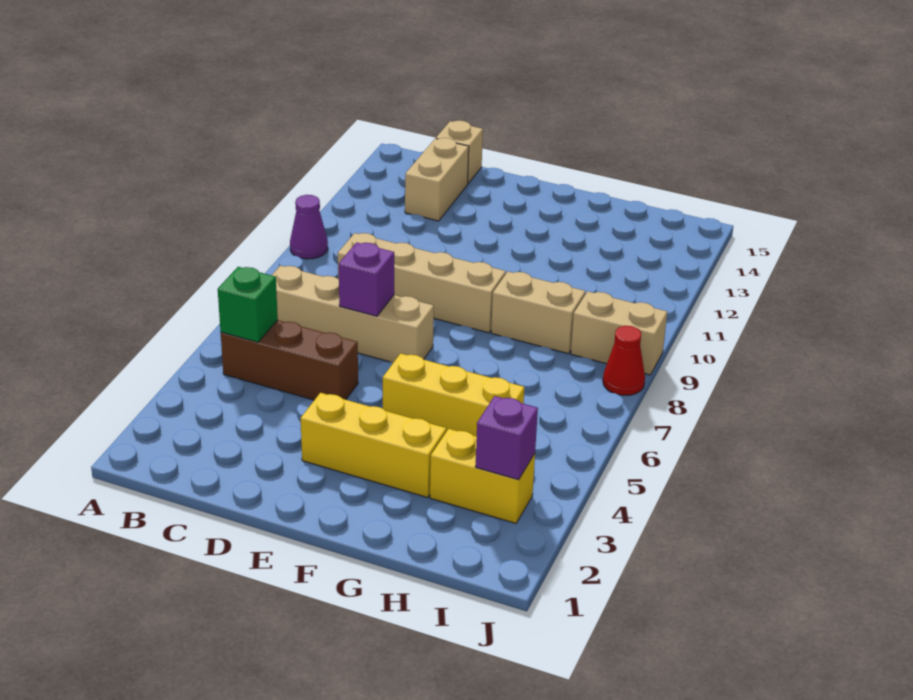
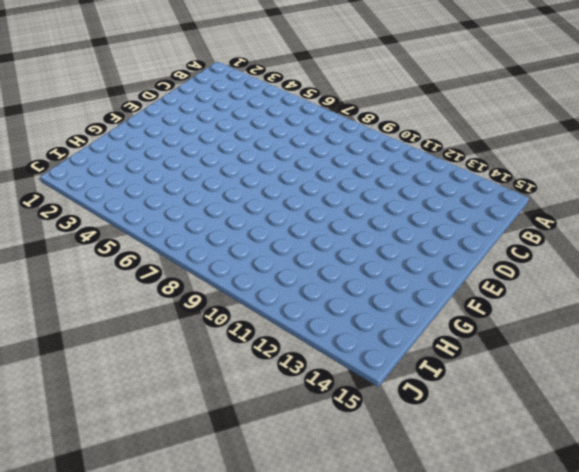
none -> purple cone A10 level 1
none -> brown brick B5:D5 level 1
none -> tan brick B7:E7 level 1

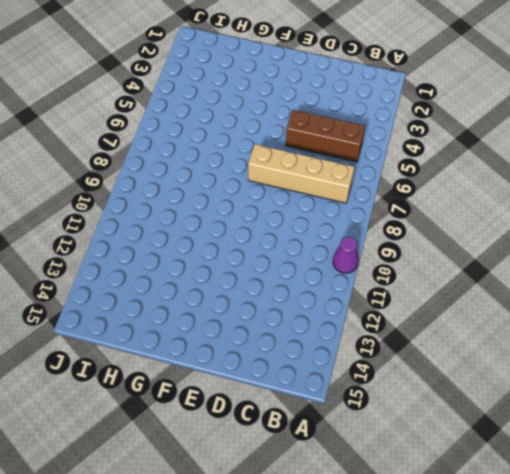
none -> tan brick C9:F9 level 1
none -> tan brick C13:C14 level 1
none -> tan brick C15 level 1

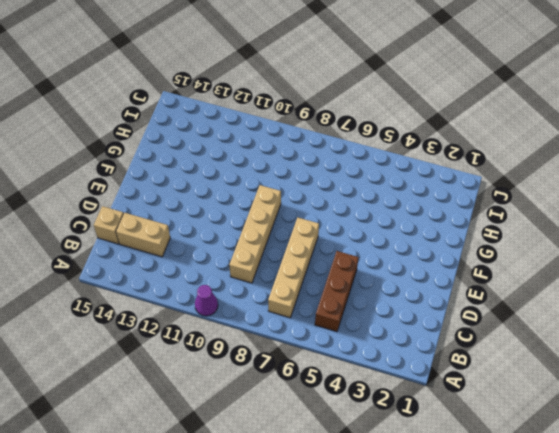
none -> yellow brick E3:G3 level 1
none -> yellow brick F5:H5 level 1
none -> tan brick G9:H9 level 1

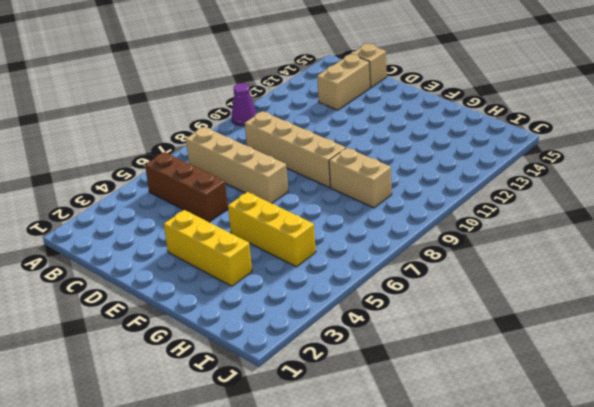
none -> yellow brick H3:I3 level 1
none -> tan brick I9:J9 level 1
none -> red cone J8 level 1

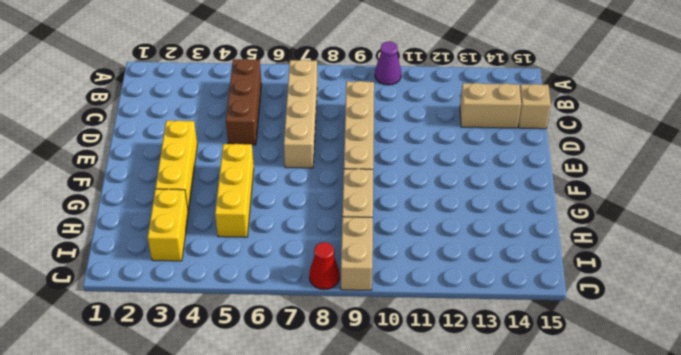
none -> green brick B5 level 2
none -> purple brick D7 level 2
none -> purple brick I3 level 2

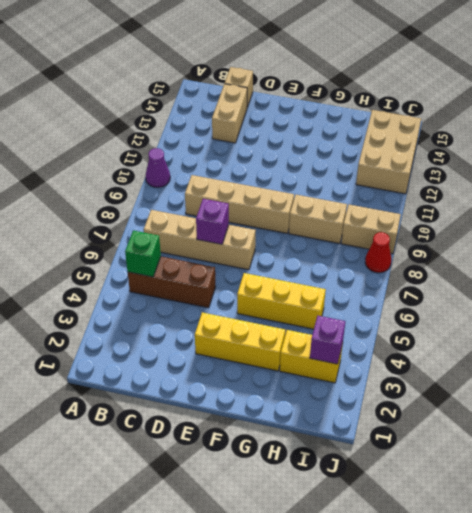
tan brick I12:J14 level 1 -> none

